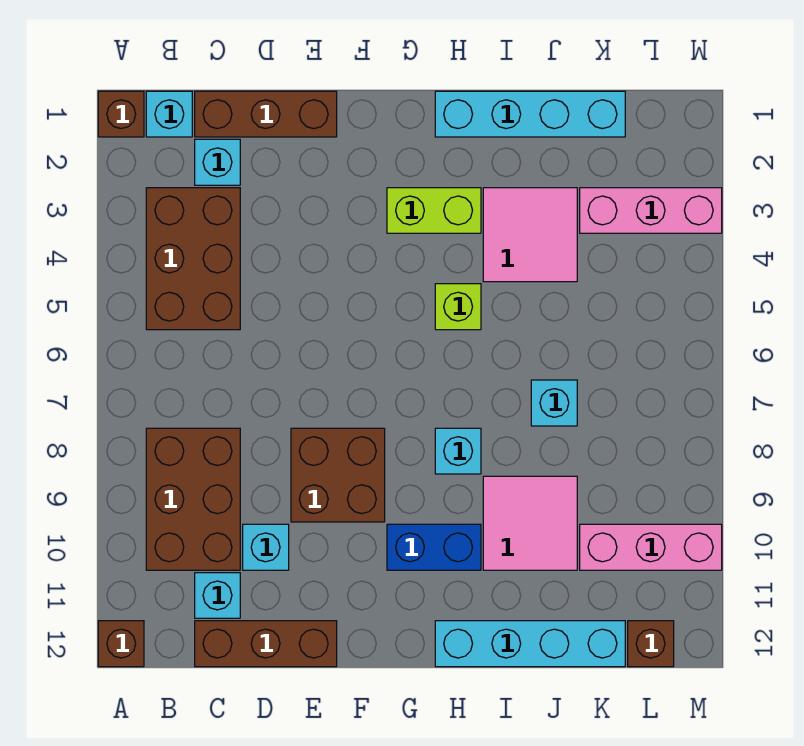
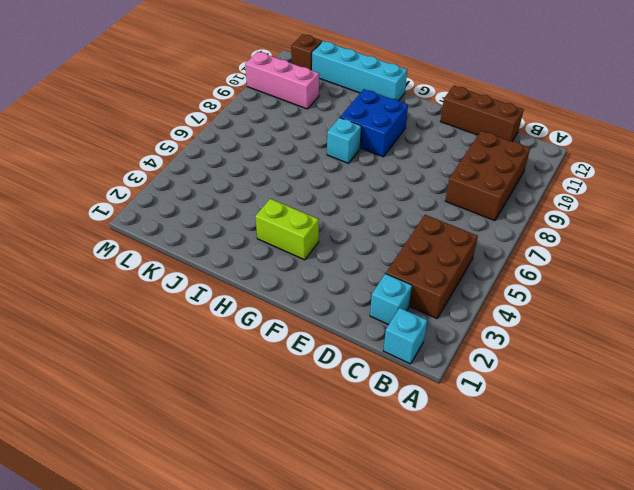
blue brick G9:H10 level 1 -> blue brick G10:H10 level 1
none -> brown brick A1 level 1
none -> brown brick A12 level 1
none -> brown brick C1:E1 level 1

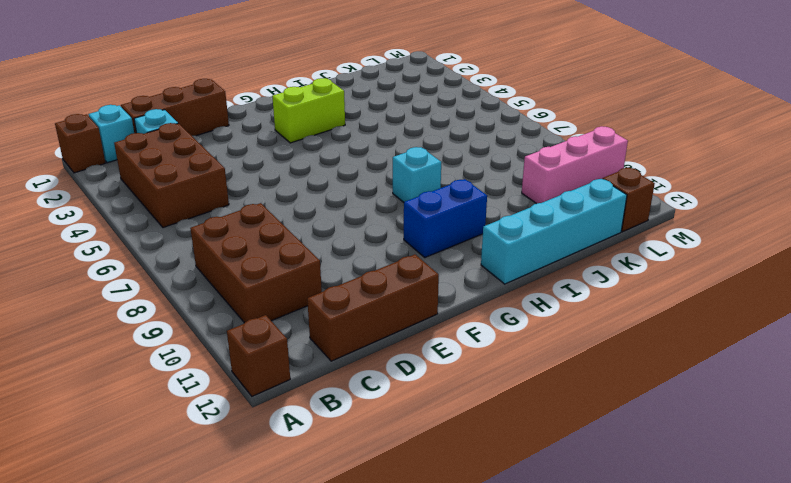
none -> cyan brick C11 level 1
none -> cyan brick D10 level 1
none -> brown brick E8:F9 level 1

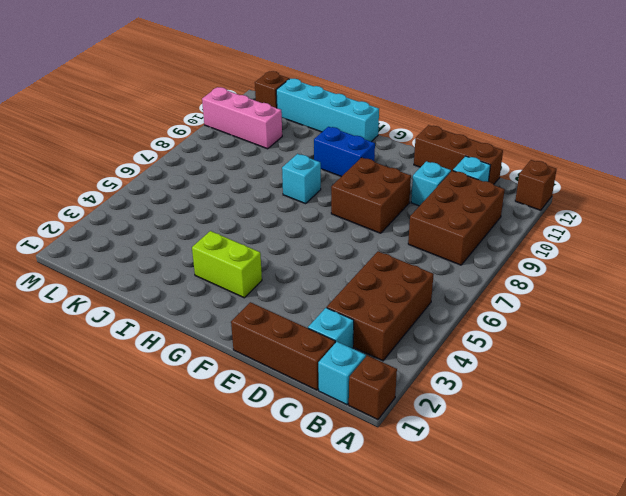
none -> cyan brick H1:K1 level 1
none -> lime brick H5 level 1
none -> pink tile I3:J4 level 1

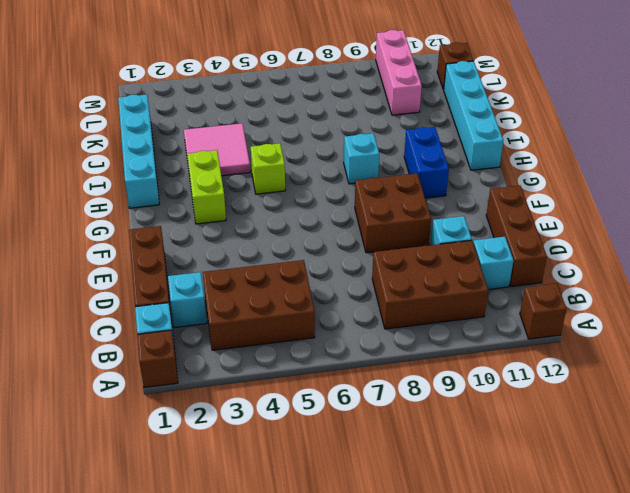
none -> pink tile I9:J10 level 1
none -> cyan brick J7 level 1
none -> pink brick K3:M3 level 1

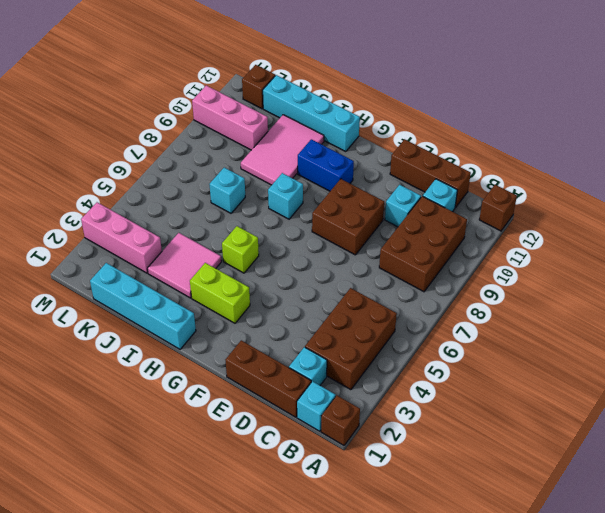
pink tile I9:J11 level 1 -> pink tile I9:J10 level 1

